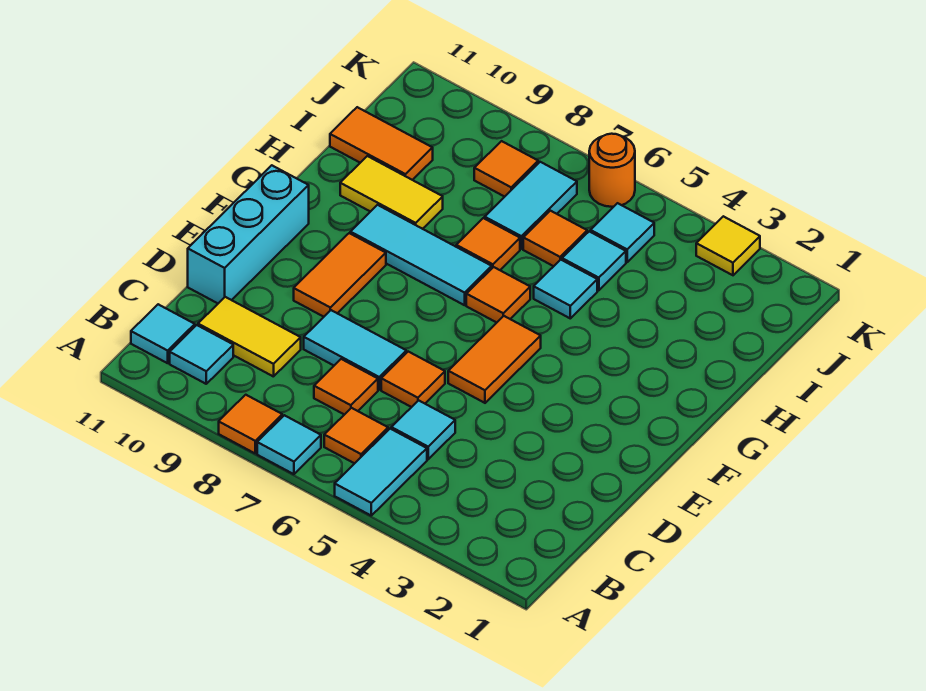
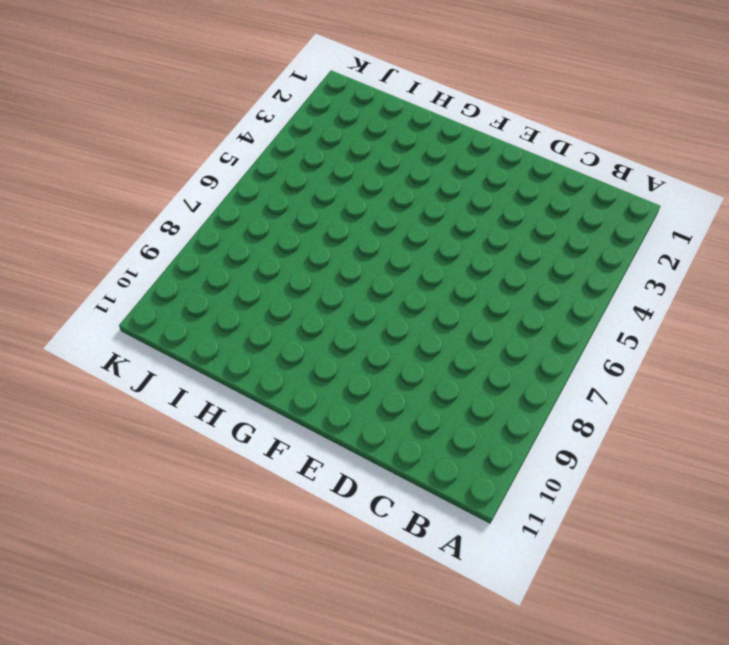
none -> cyan tile A5:B5 level 1
none -> cyan tile A7 level 1
none -> orange tile A8 level 1

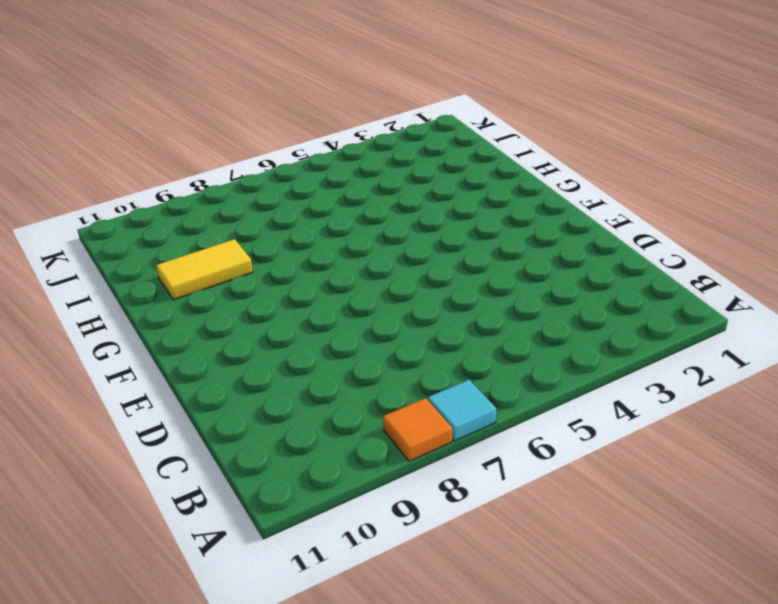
none -> cyan tile A5:B5 level 1
none -> orange tile B6 level 1
none -> cyan tile B10 level 1

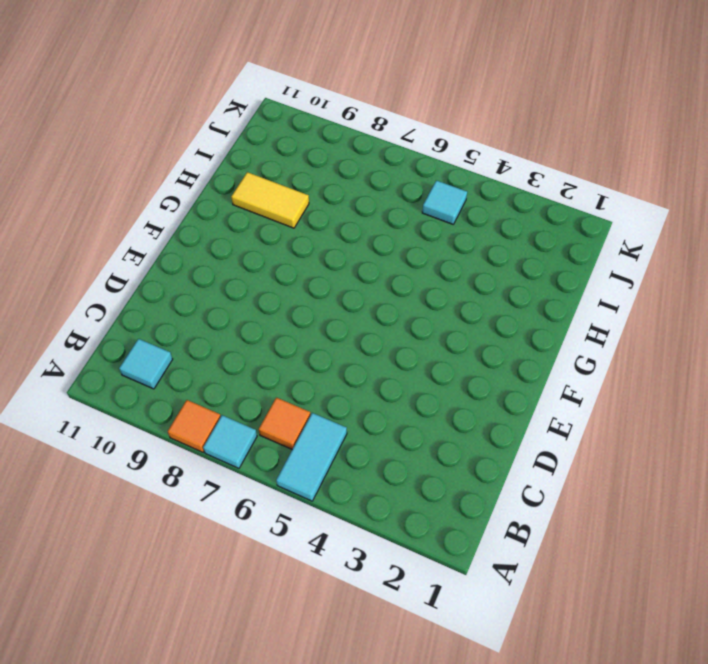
none -> cyan tile B11 level 1
none -> cyan tile C5 level 1
none -> orange tile C7 level 1

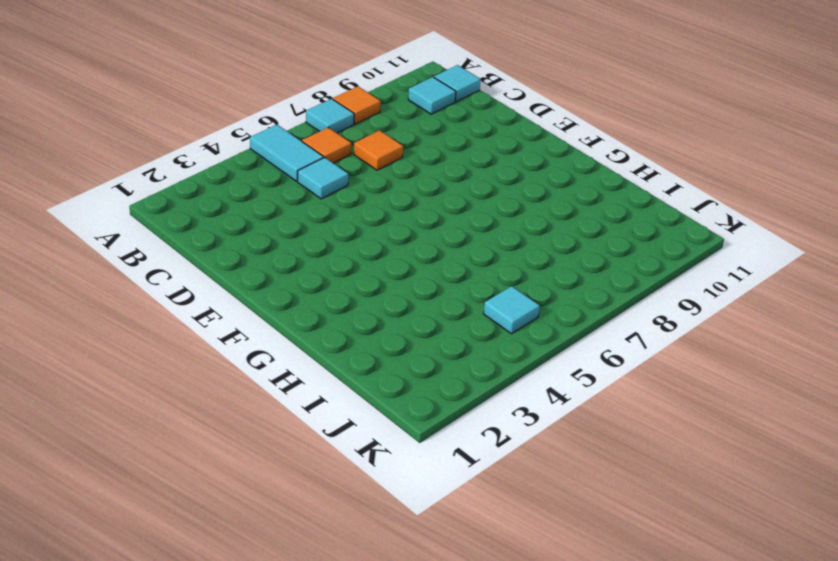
none -> yellow tile C9:C10 level 1
none -> orange tile D6 level 1
none -> cyan tile D7:D8 level 1

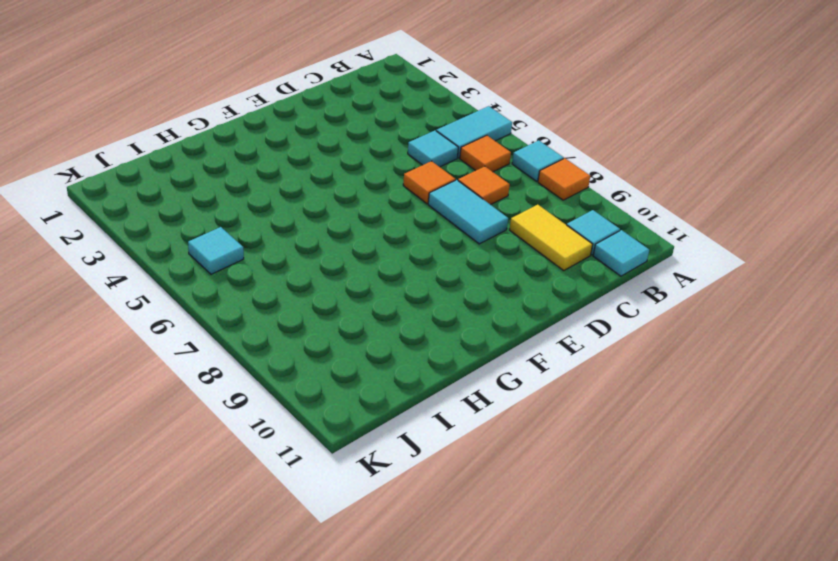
none -> cyan brick D11:F11 level 1
none -> orange tile E5:F5 level 1
none -> orange tile E9:F9 level 1

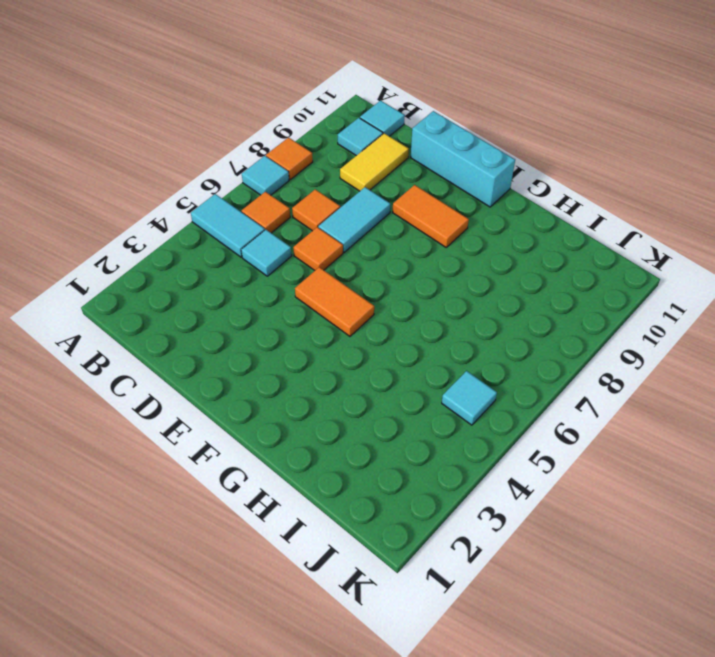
none -> orange tile G6 level 1
none -> cyan tile G7:G9 level 1
none -> cyan tile H5 level 1

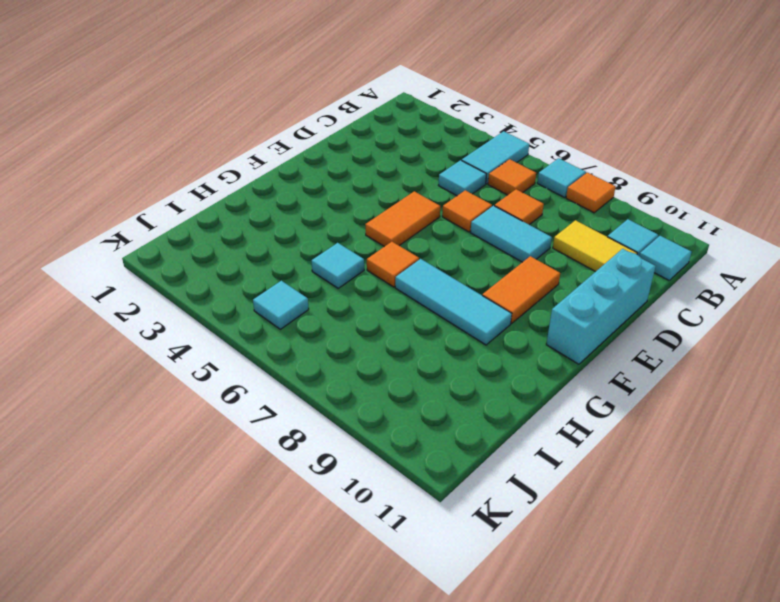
none -> orange tile H7 level 1
none -> yellow tile H9:H10 level 1
none -> cyan tile I5 level 1

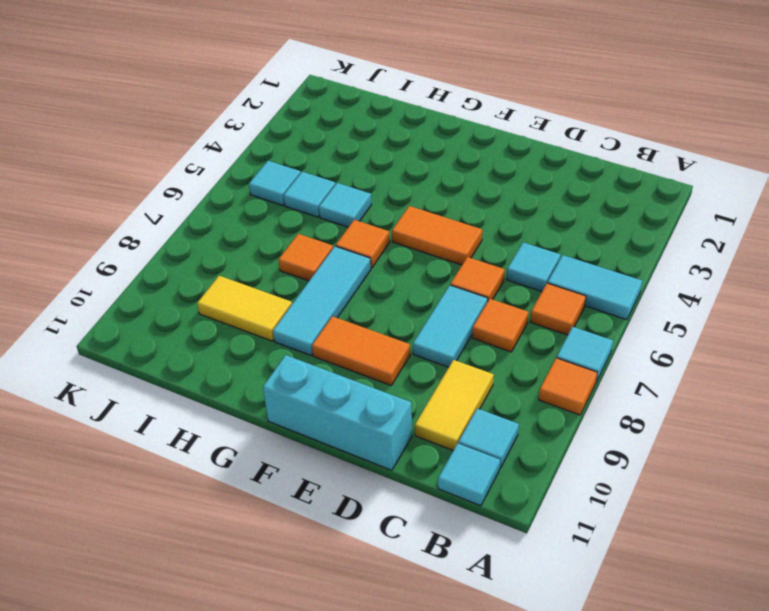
yellow tile H9:I9 level 1 -> yellow tile H9:H10 level 1
none -> orange tile I6 level 1
none -> cyan tile I7:J7 level 1
none -> orange tile I10:I11 level 1

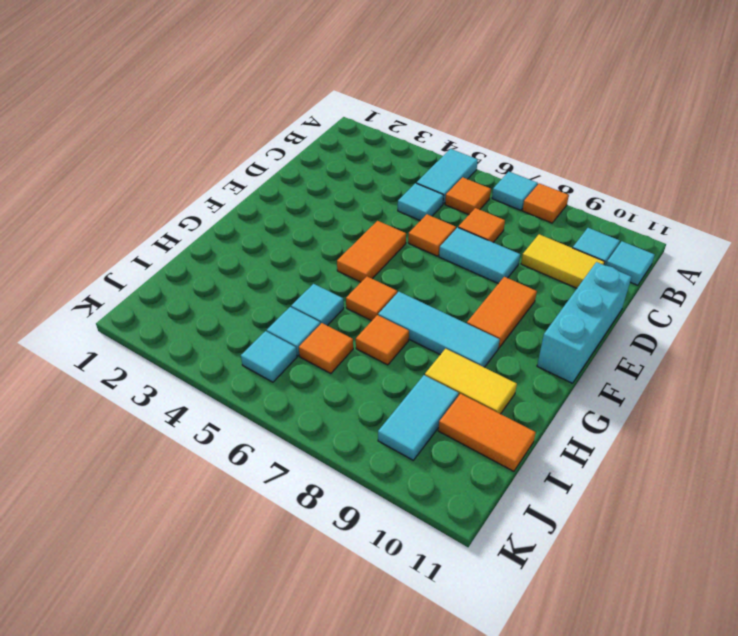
cyan tile I9:J9 level 1 -> cyan tile I7:J7 level 1
none -> orange tile J8 level 1
none -> yellow tile K3 level 1
none -> orange round brick K6 level 1

